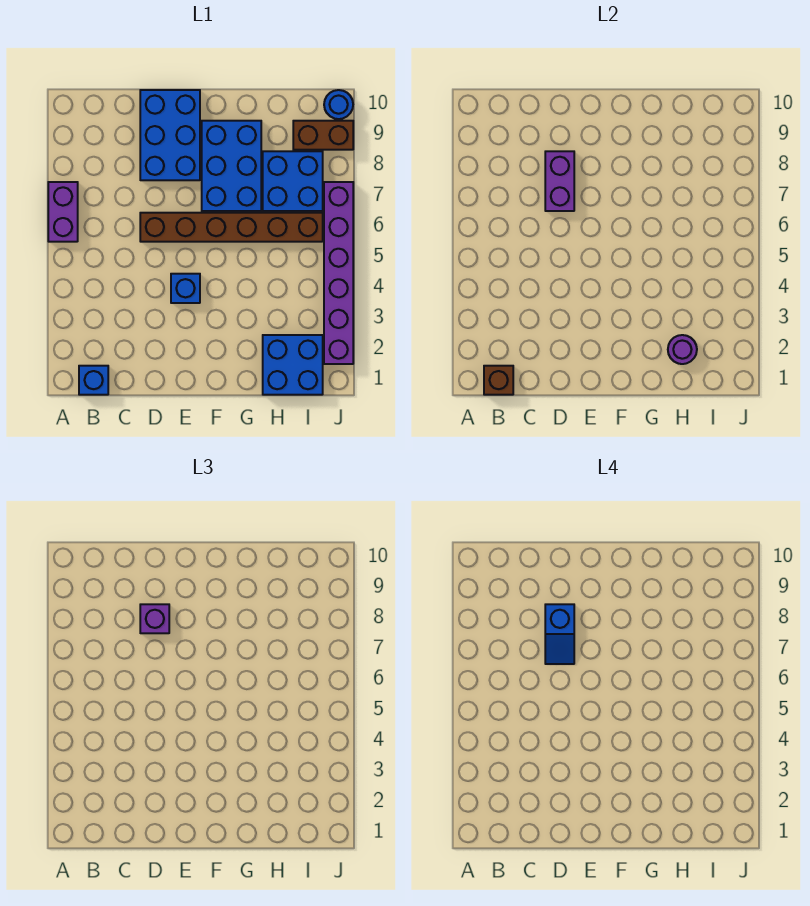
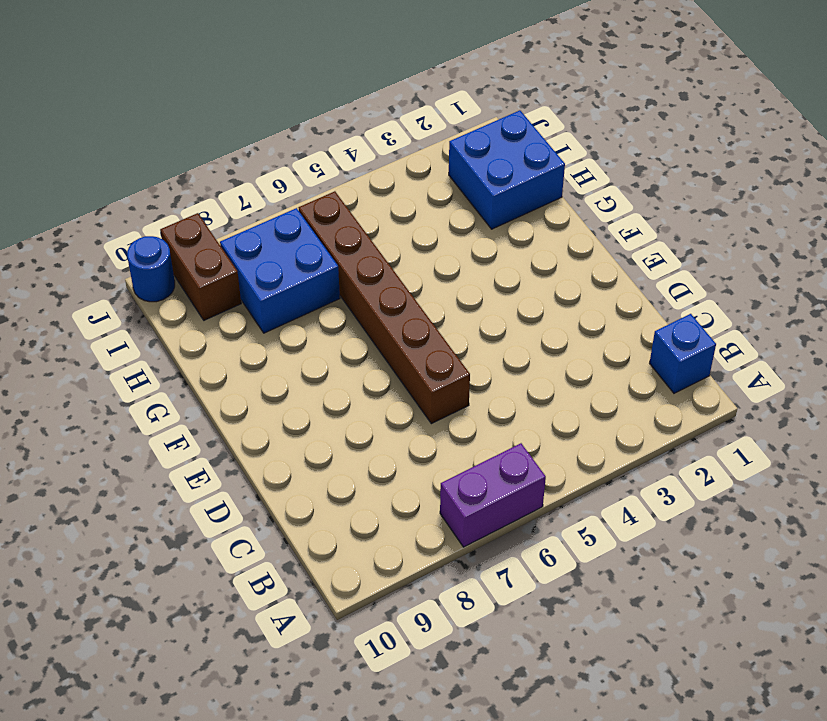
none -> blue brick D8:E10 level 1
none -> blue brick E4 level 1
none -> blue brick F7:G9 level 1

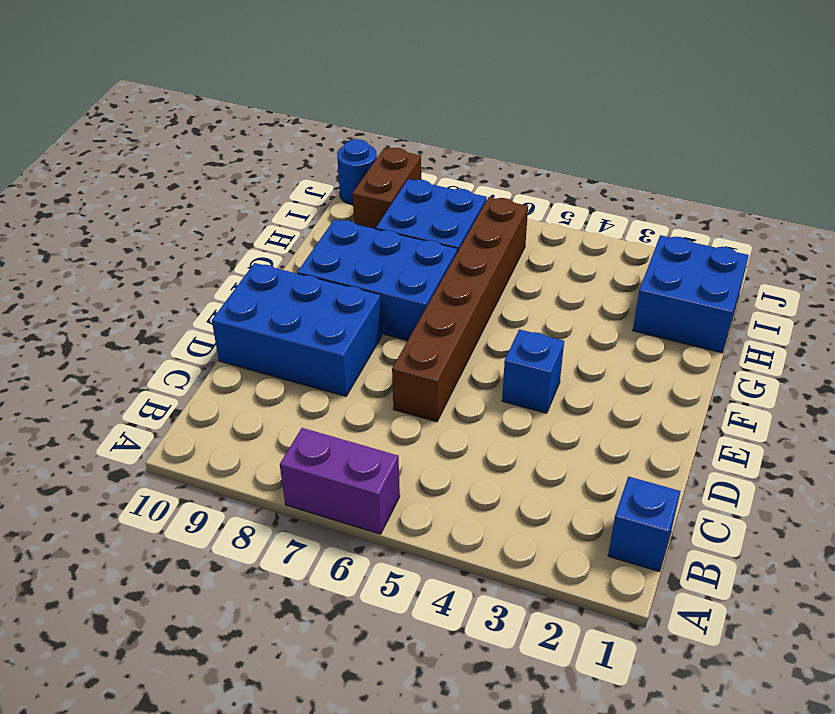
none -> purple brick J2:J7 level 1
none -> brown brick B1 level 2
none -> purple brick D7:D8 level 2

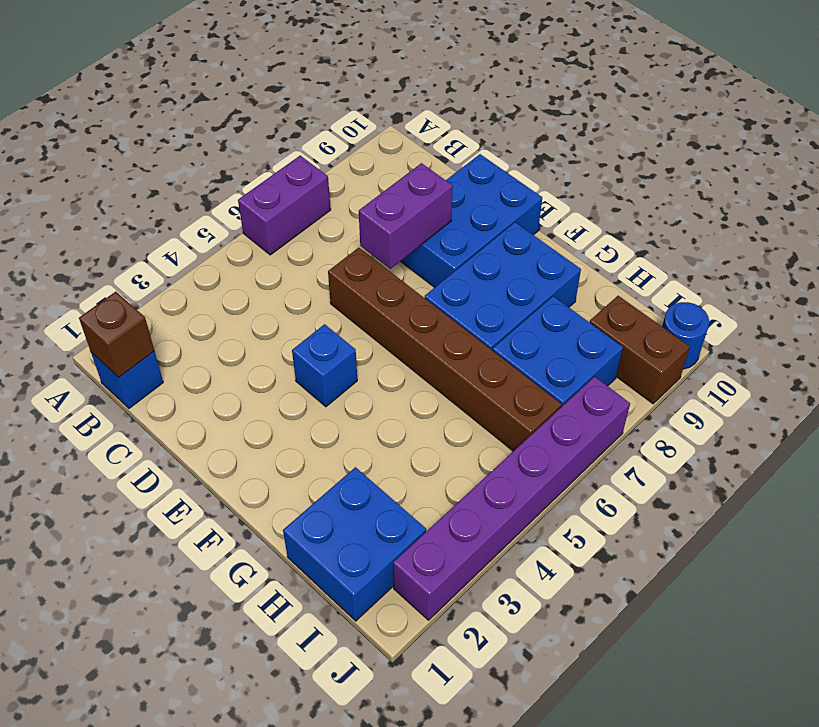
none -> purple round brick H2 level 2
none -> purple brick D8 level 3
none -> blue slope D7:D8 level 4 top 8

